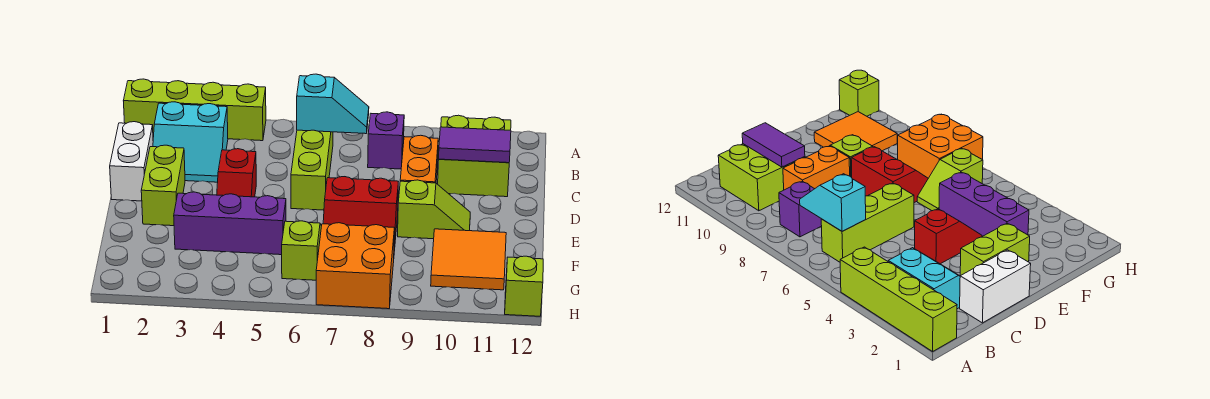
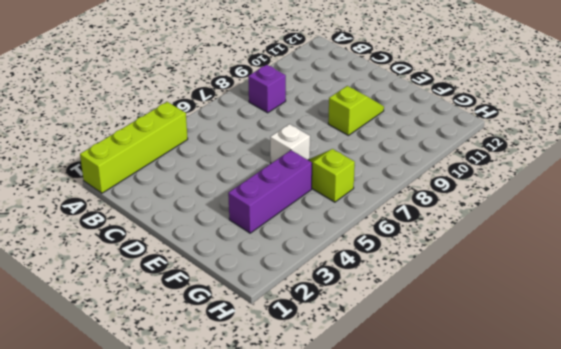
white brick E6 level 1 -> none
none -> cyan slope B2:C3 level 1 top B
none -> lime brick B6:D6 level 1
none -> lime brick B10:C11 level 1

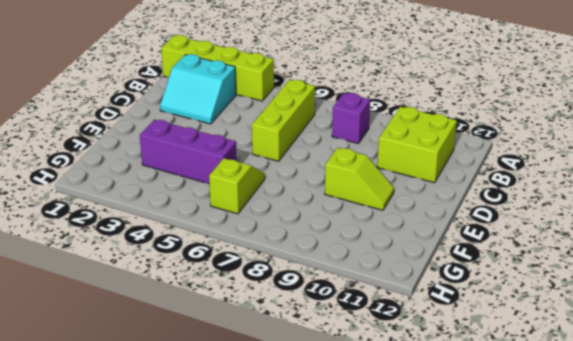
none -> white brick C1:D1 level 1
none -> orange brick C9:D9 level 1
none -> lime brick D2:E2 level 1

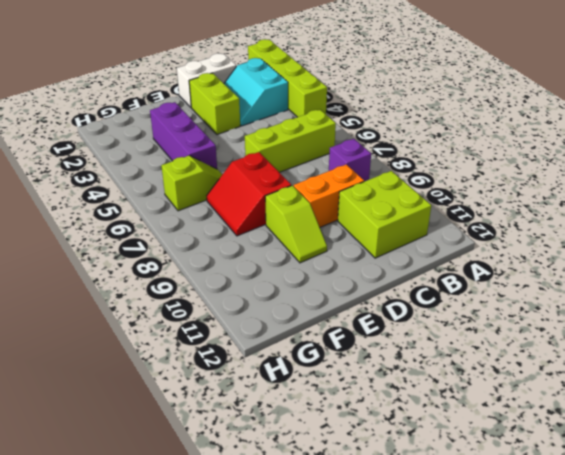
lime brick D2:D3 level 1 -> lime brick D2:E2 level 1
none -> red slope D4:E4 level 1 top D
none -> orange tile F10:G11 level 1
none -> orange brick G7:H8 level 1

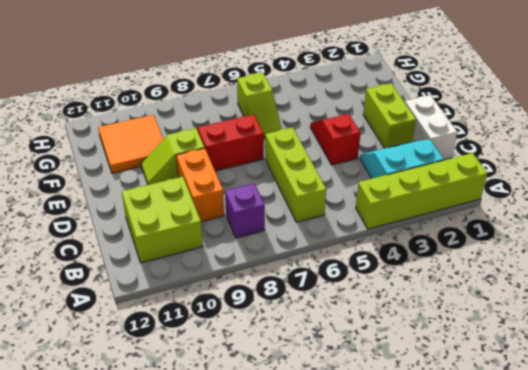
none -> purple brick F3:F5 level 1
none -> orange brick G7:H8 level 1
none -> lime brick H12 level 1

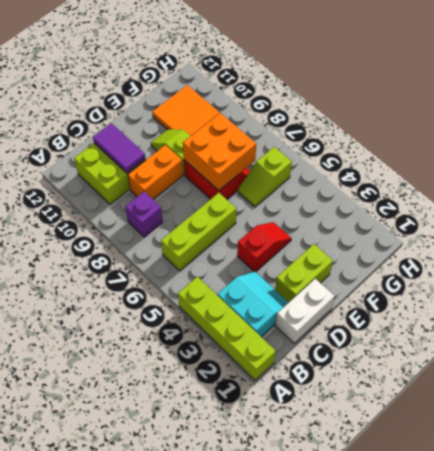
orange brick E7:F8 level 2 -> orange brick G7:H8 level 1
none -> purple brick F3:F5 level 1
none -> lime brick H12 level 1
none -> cyan slope B6:B7 level 2 top 6

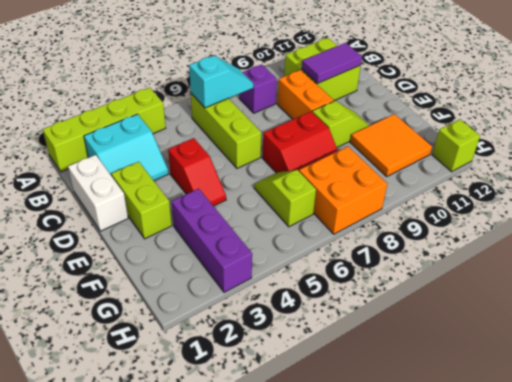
purple brick F3:H3 level 1 -> purple brick F3:F5 level 1

